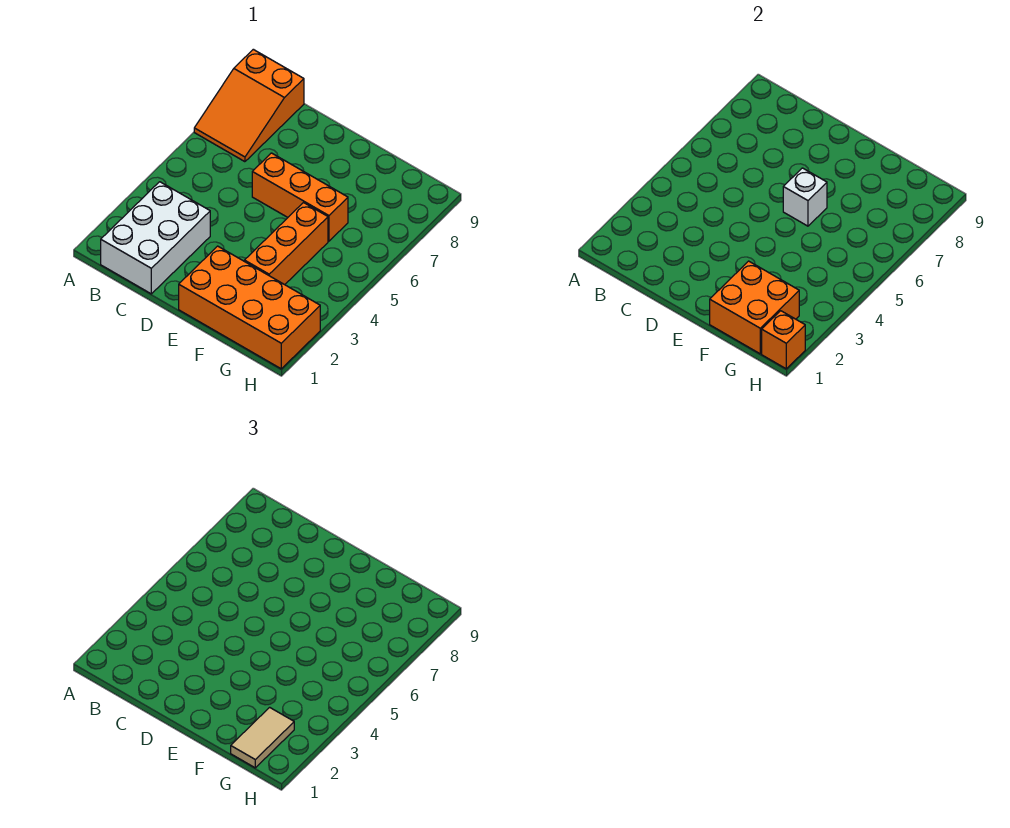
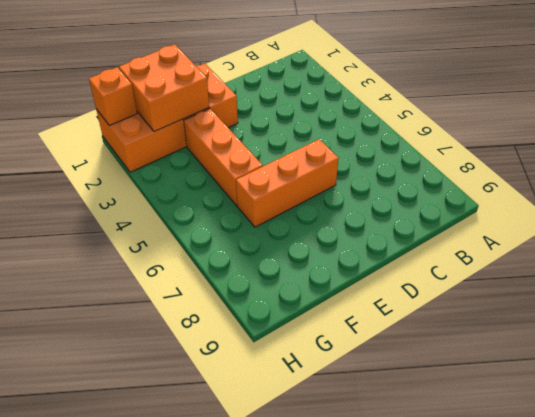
none -> orange slope A7:B9 level 1 top 9
none -> white brick B1:C3 level 1

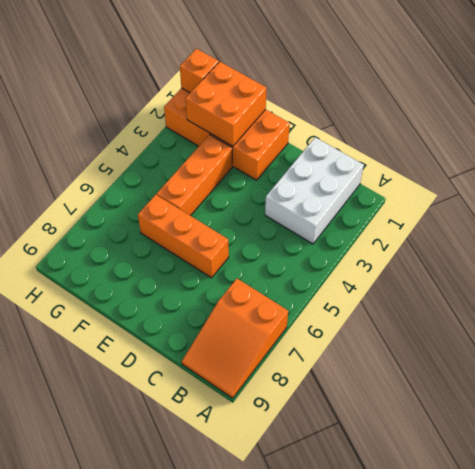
orange slope A7:B9 level 1 top 7 -> orange slope A7:B9 level 1 top 9
none -> white brick E6 level 2
none -> tan tile G1:G2 level 3

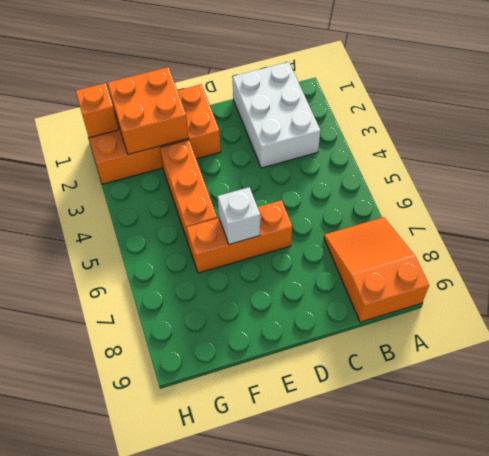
none -> tan tile G1:G2 level 3

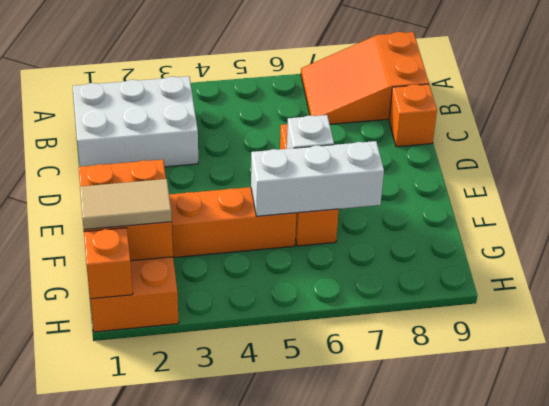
orange brick C9 level 1 -> none
white brick F5:F7 level 2 -> none

